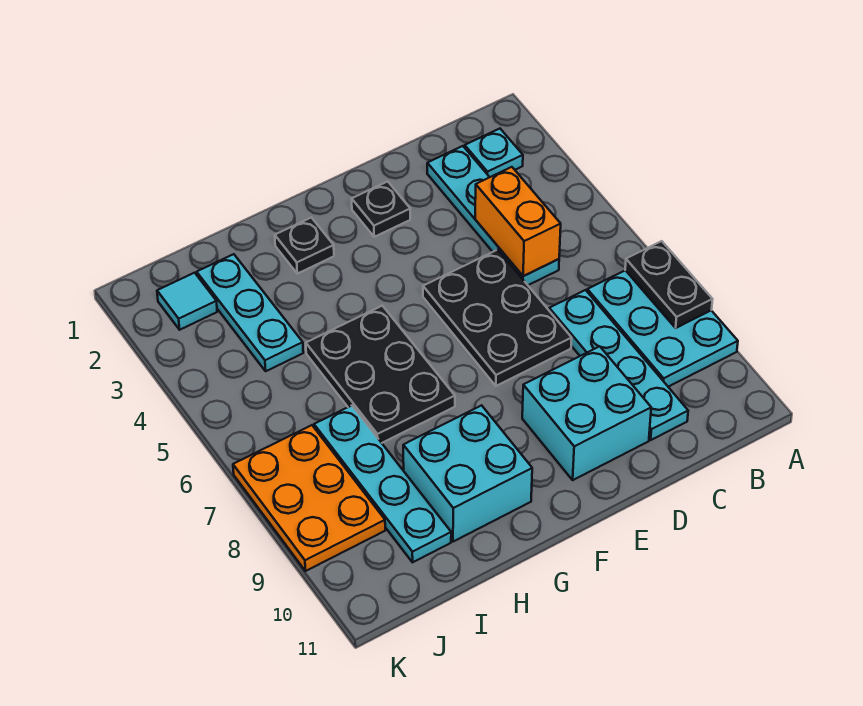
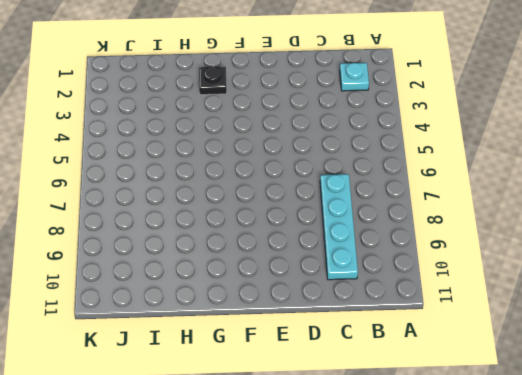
none -> cyan plate A7:B9 level 1
none -> cyan plate C2:C5 level 1
none -> black plate D5:E7 level 1

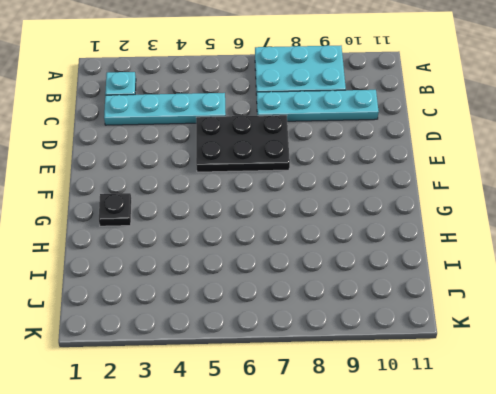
none -> cyan brick D9:E10 level 1
none -> black plate E2 level 1
none -> black plate G5:H7 level 1

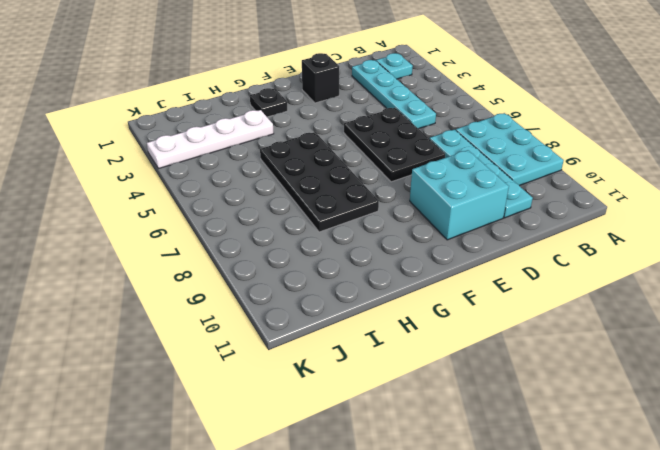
black brick E2 level 1 -> black plate E2 level 1
black plate G5:H8 level 1 -> black plate G5:H7 level 1
white plate H3:K3 level 1 -> cyan plate I2:I4 level 1
none -> cyan brick G9:H10 level 1
none -> cyan plate I7:I10 level 1
none -> cyan tile J2 level 1

